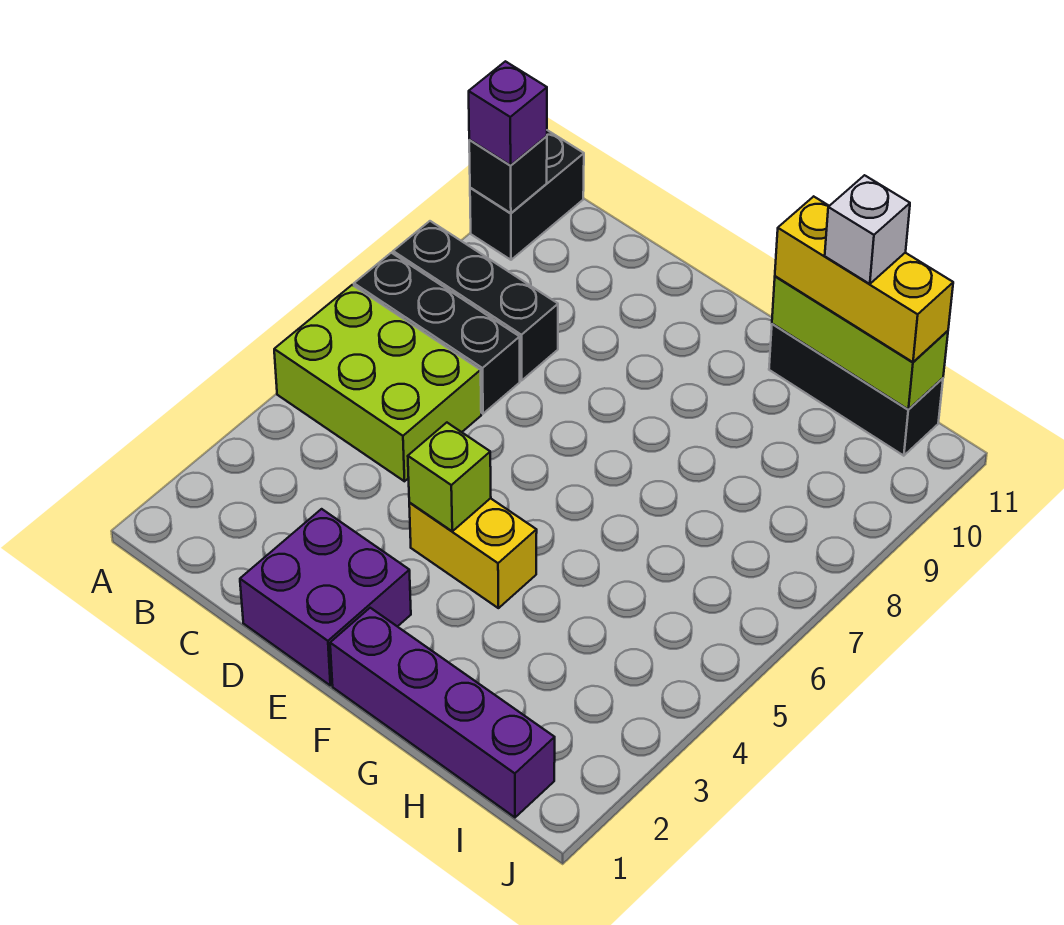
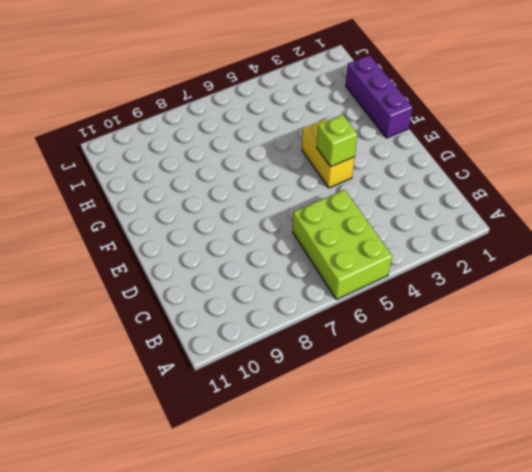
purple brick F1:H1 level 1 -> purple brick F1:I1 level 1
none -> black brick A7:C7 level 1
none -> black brick A8:C8 level 1
none -> black brick A10:A11 level 1

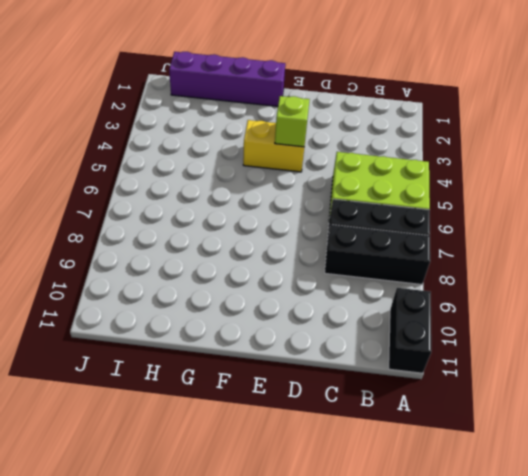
none -> purple brick D1:E2 level 1
none -> black brick G11:I11 level 1
none -> black brick A10 level 2

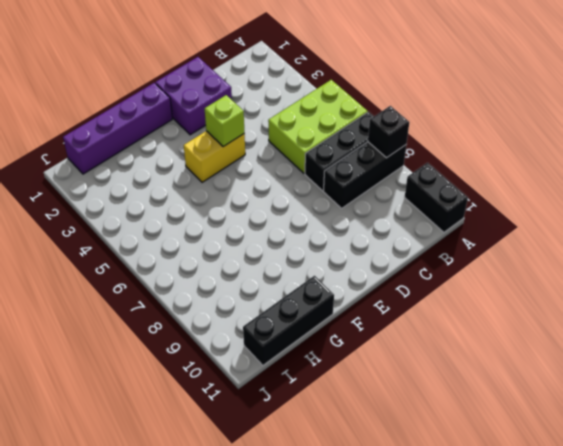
black brick A8 level 2 -> black brick A10 level 2
none -> lime brick G11:I11 level 2
none -> purple brick A10 level 3
none -> yellow brick G11:I11 level 3

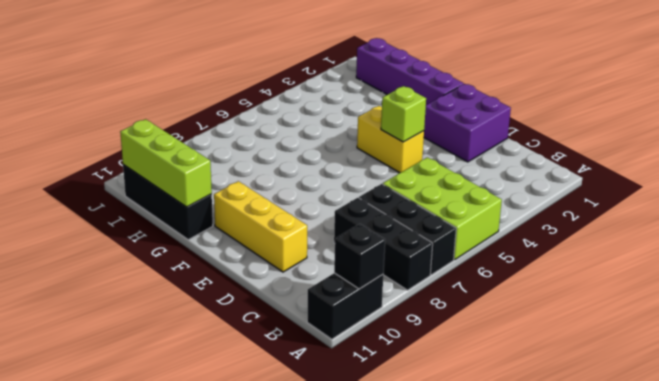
yellow brick D10:F10 level 1 -> yellow brick G11:I11 level 3
none -> purple brick A10 level 3
none -> white brick H11 level 4

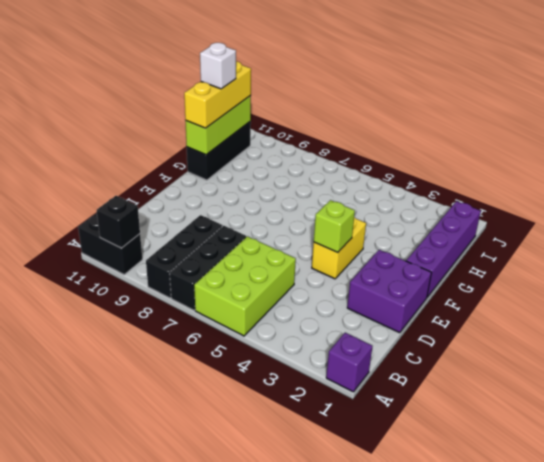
purple brick A1 level 1 -> purple brick A10 level 3

